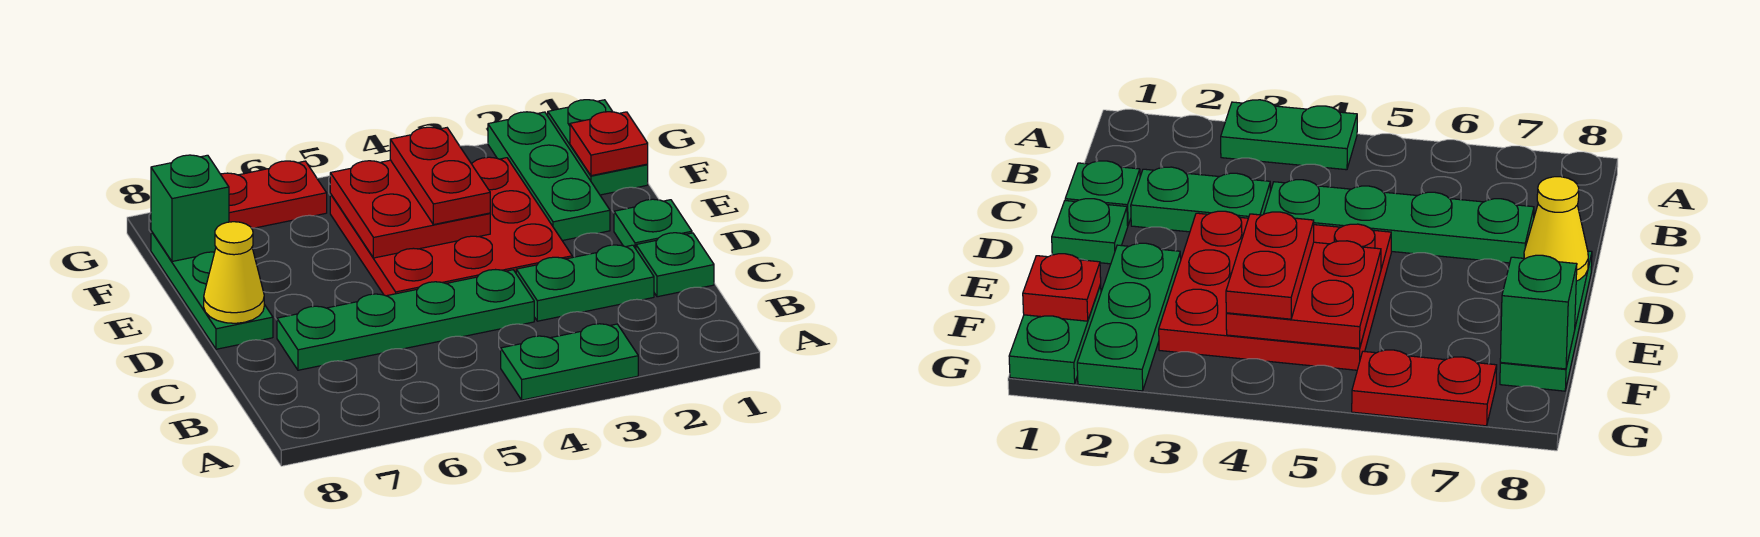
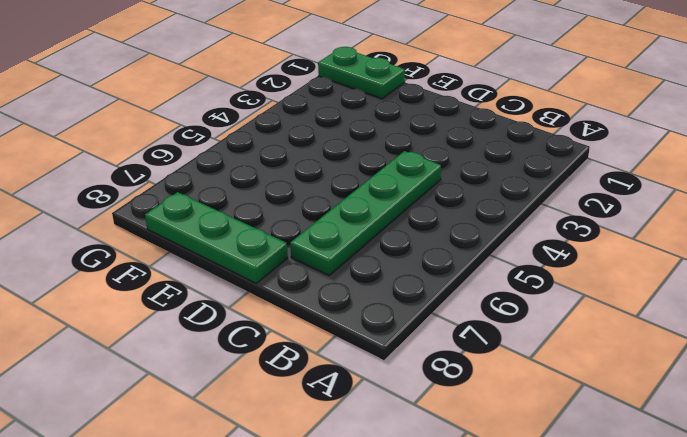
none -> green plate A3:A4 level 1
none -> green plate C1 level 1
none -> green plate C2:C3 level 1

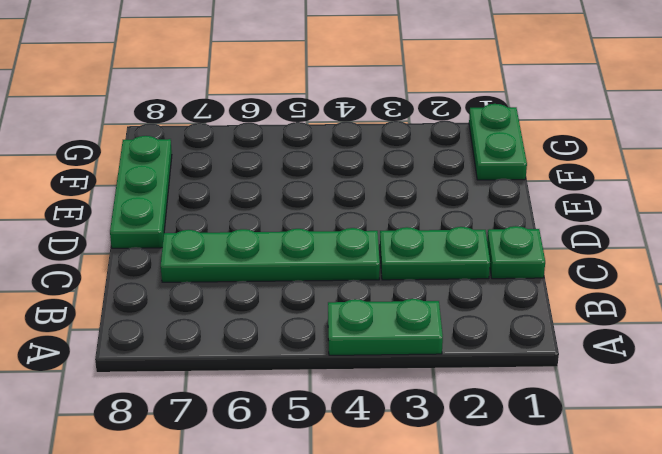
none -> green plate D1 level 1
none -> red plate D3:F5 level 1
none -> green plate E2:G2 level 1

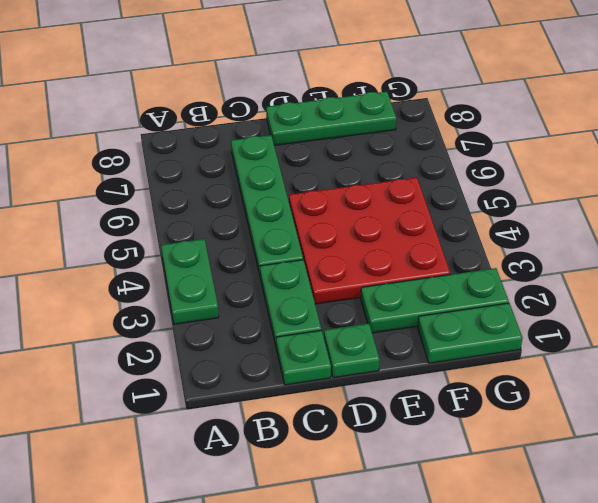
none -> red plate G6:G7 level 1
none -> yellow cone D8 level 2
none -> red plate E4:F5 level 2

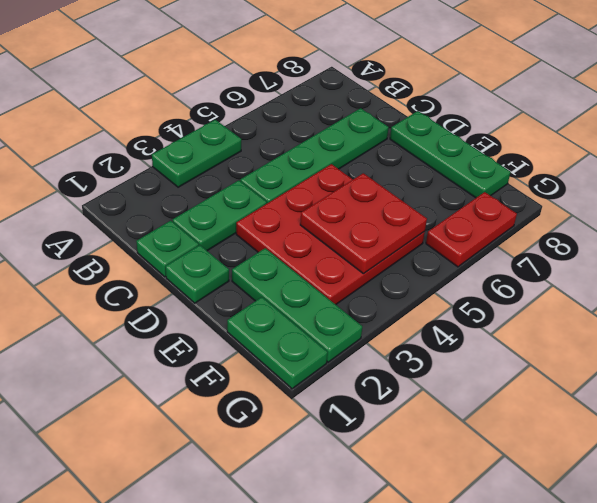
none -> yellow cone D8 level 2
none -> red plate F1 level 2
none -> green brick F8 level 2

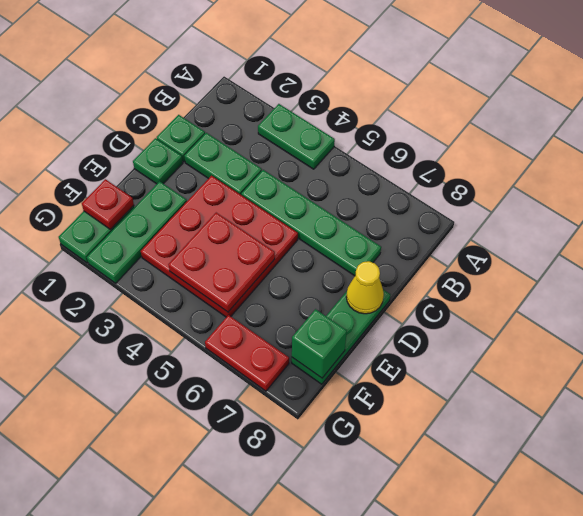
none -> red plate E4:F4 level 3

